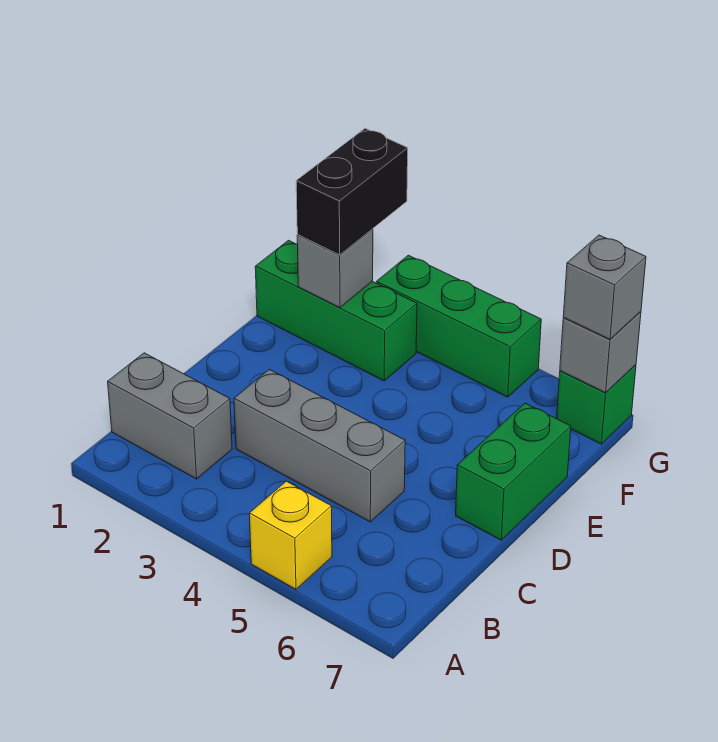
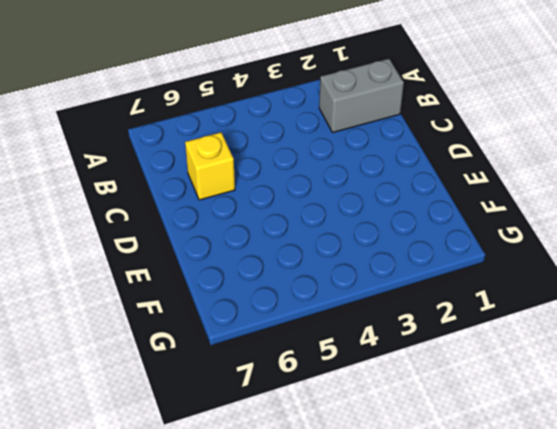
yellow brick C6 level 1 -> yellow brick A5 level 1
none -> grey brick C3:C5 level 1
none -> green brick D7:E7 level 1

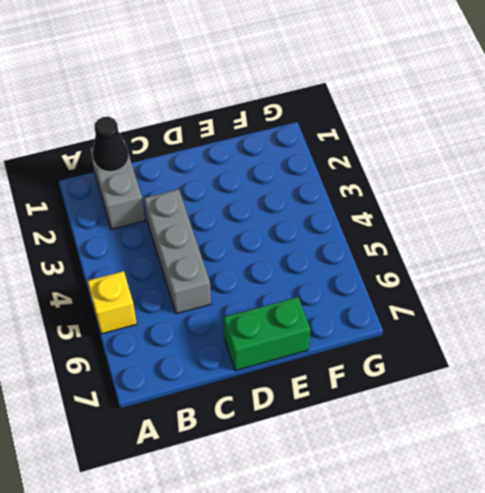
black cone B1 level 2 -> none
none -> green brick F1:F3 level 1
none -> green brick G3:G5 level 1

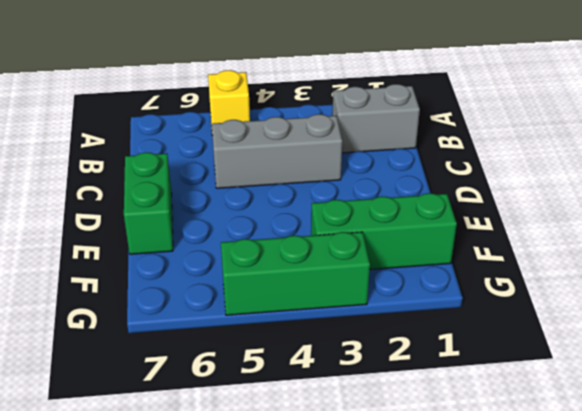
none -> green brick G7 level 1
none -> grey brick F2 level 2

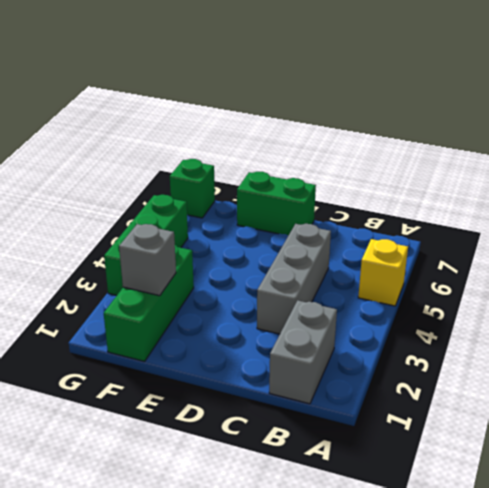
none -> grey brick G7 level 2
none -> black brick F2:G2 level 3

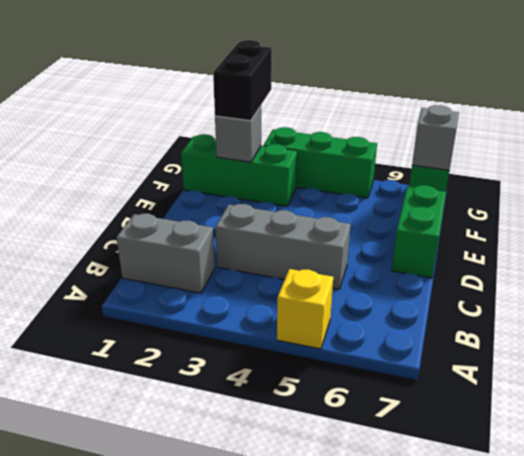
none -> grey brick G7 level 3

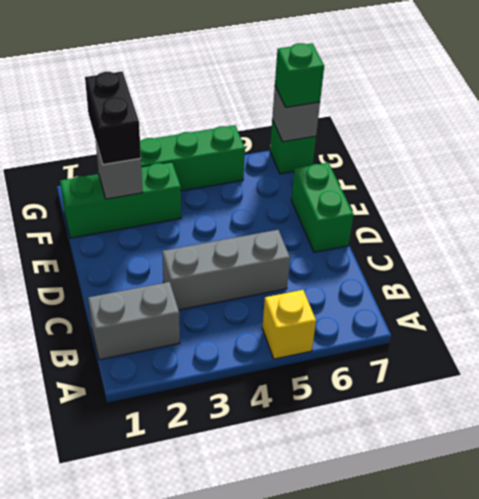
green brick G7 level 3 -> grey brick G7 level 3

